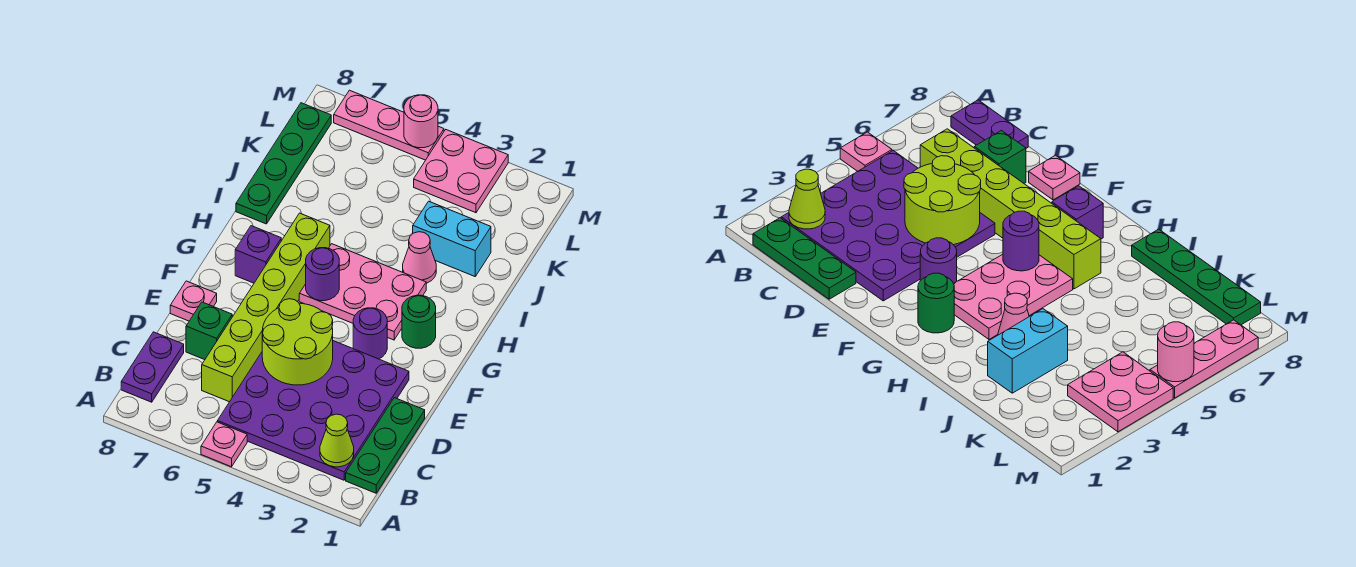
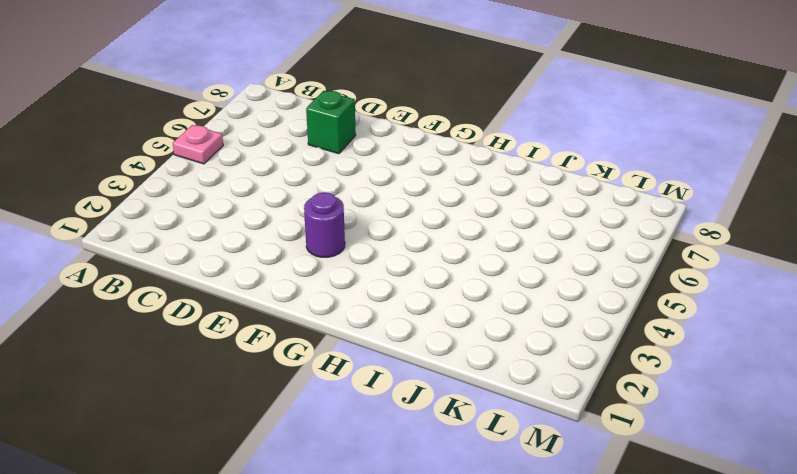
none -> green plate B1:D1 level 1
none -> purple plate B2:E5 level 1
none -> purple plate B8:C8 level 1

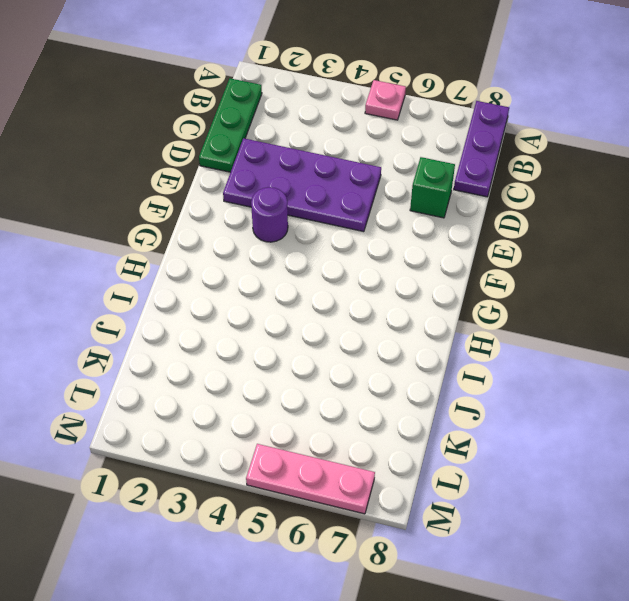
purple plate A8:C8 level 1 -> purple plate B8:C8 level 1
purple plate D2:E5 level 1 -> purple plate B2:E5 level 1
none -> lime brick C6:H6 level 1
none -> pink plate E8 level 1
none -> green round brick G2 level 1

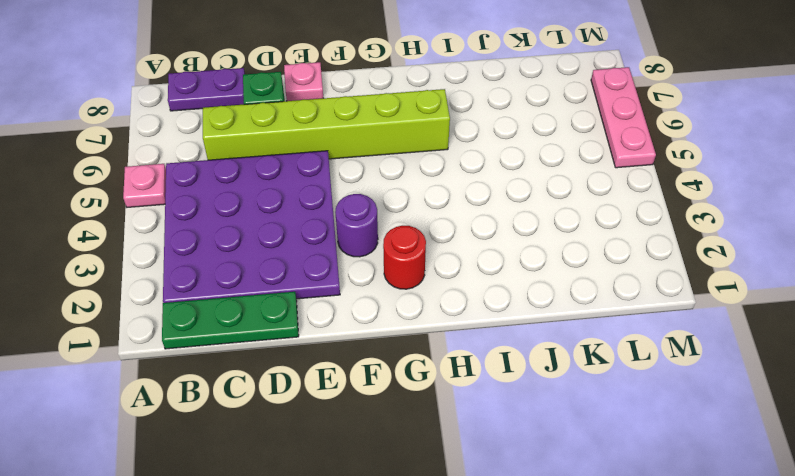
red round brick G2 level 1 -> green round brick G2 level 1
none -> pink plate G3:H5 level 1
none -> purple brick G7 level 1
none -> pink cone I3 level 1

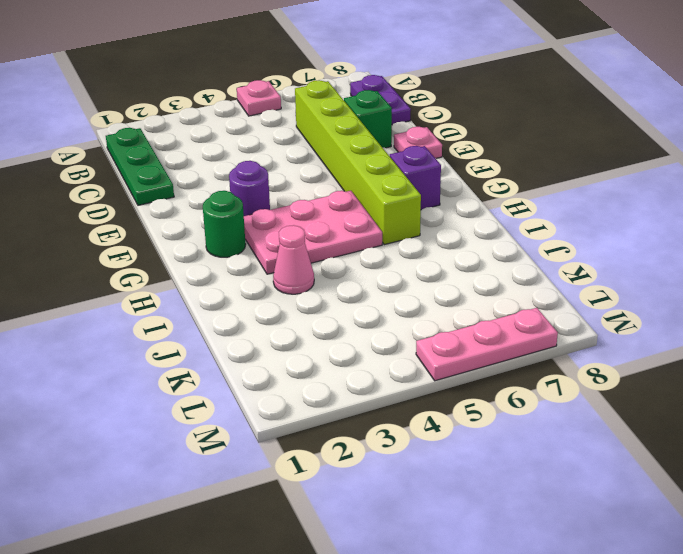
none -> purple plate B2:E5 level 1
none -> green plate I8:L8 level 1
none -> cyan brick J2:J3 level 1

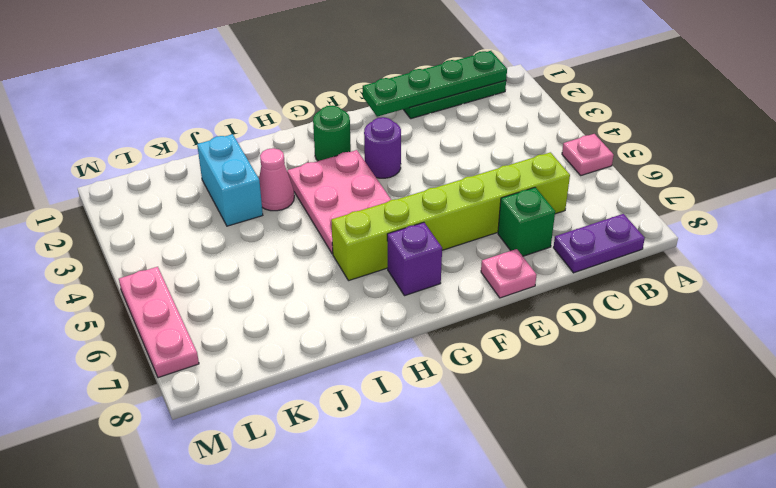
green plate B1:E1 level 2 -> green plate I8:L8 level 1
none -> purple plate B2:E5 level 1
none -> pink plate L3:M4 level 1
none -> lime cone B2 level 2

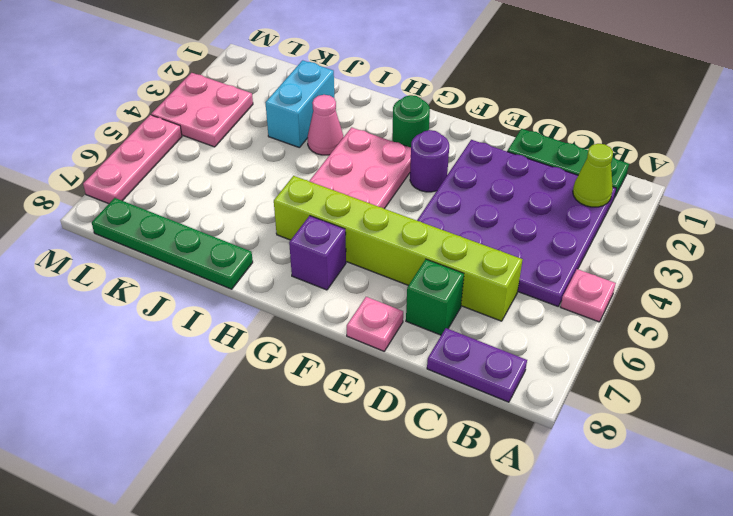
none -> lime round brick D4:E5 level 2
none -> purple round brick G5 level 2
none -> pink round brick M5 level 2

